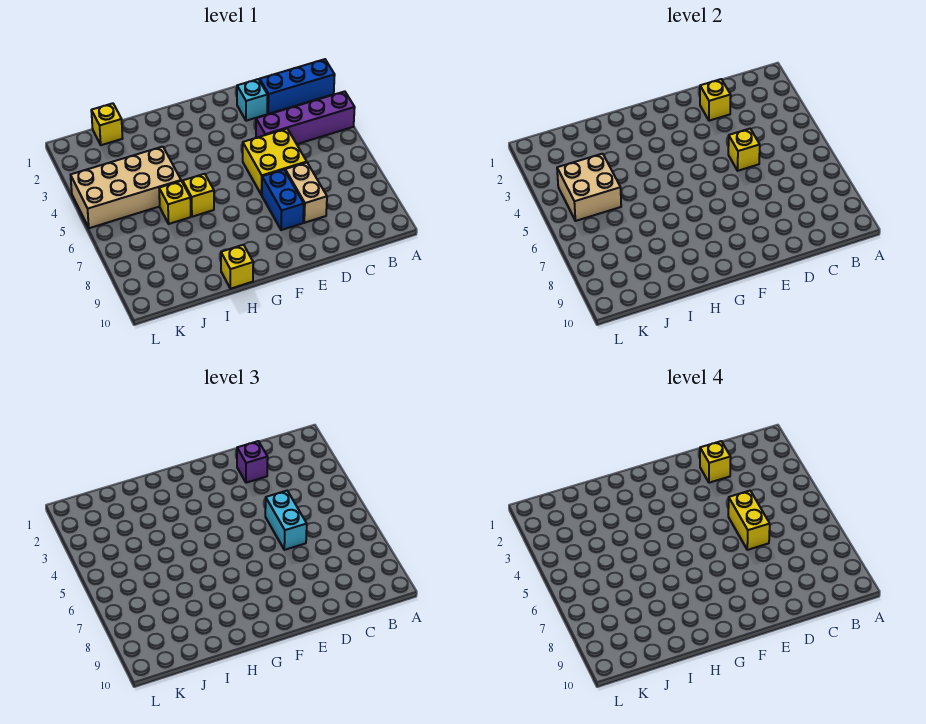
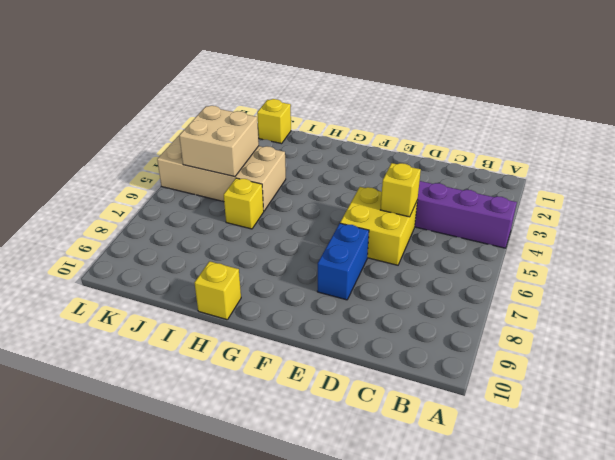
none -> blue brick A2:C2 level 1
none -> cyan brick D2 level 1
none -> tan brick D7:D8 level 1

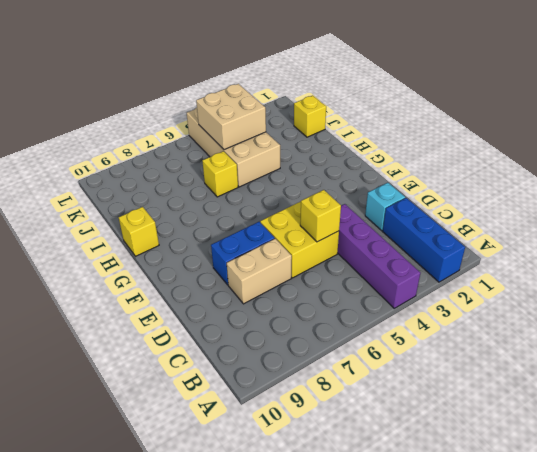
none -> yellow brick H6 level 1
none -> yellow brick D2 level 2
none -> purple brick D2 level 3

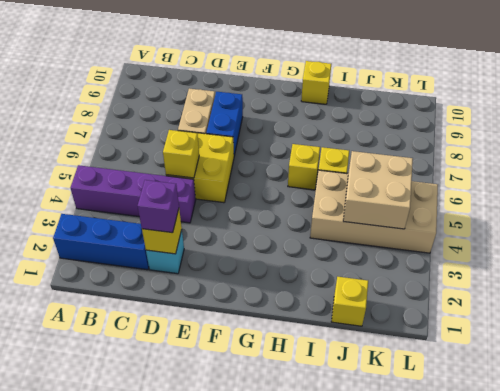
none -> cyan brick D5:D6 level 3
none -> yellow brick D2 level 4
none -> yellow brick D5:D6 level 4

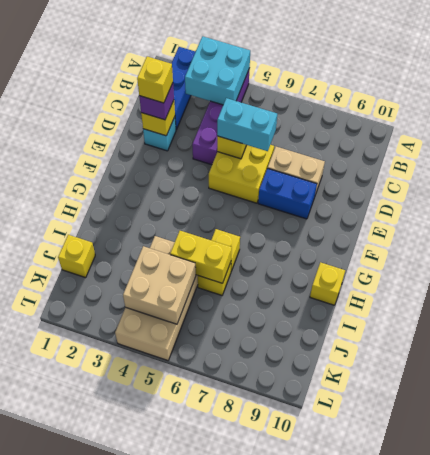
cyan brick A3:B4 level 2 -> none
yellow brick I5:I6 level 2 -> yellow brick D5:D6 level 4

